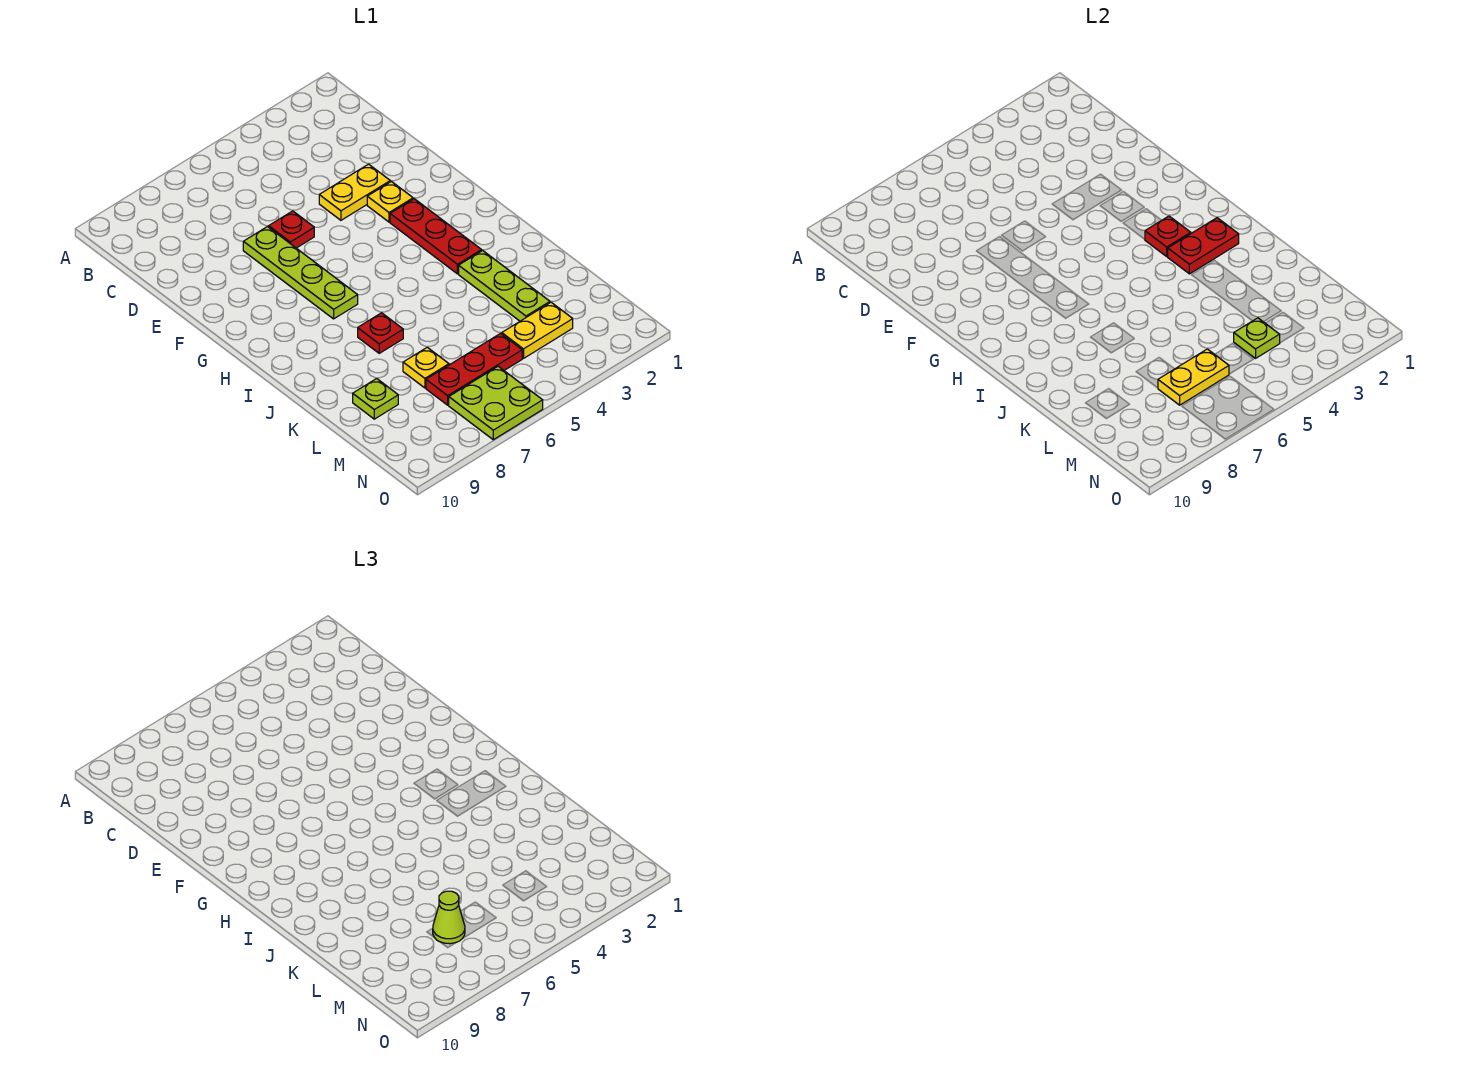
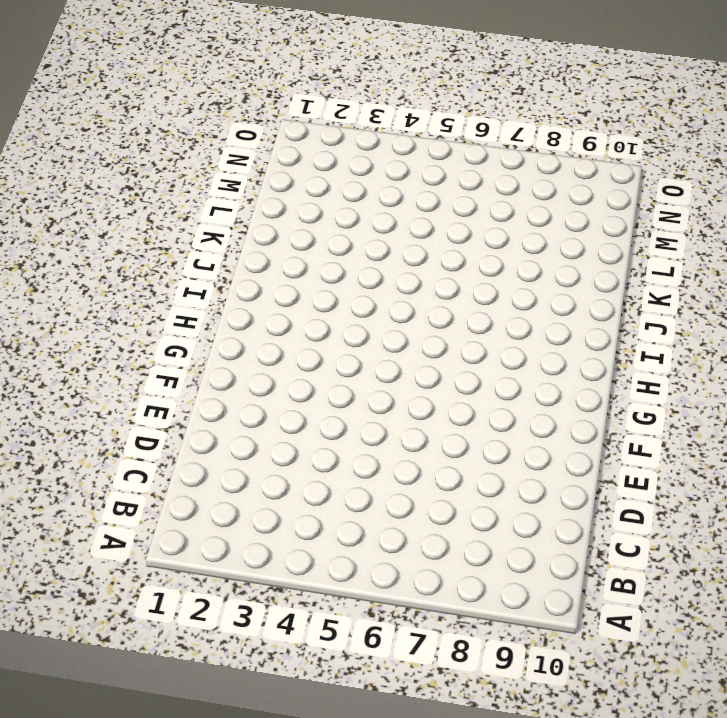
none -> yellow plate E3:E4 level 1
none -> red plate E6 level 1
none -> lime plate E7:H7 level 1

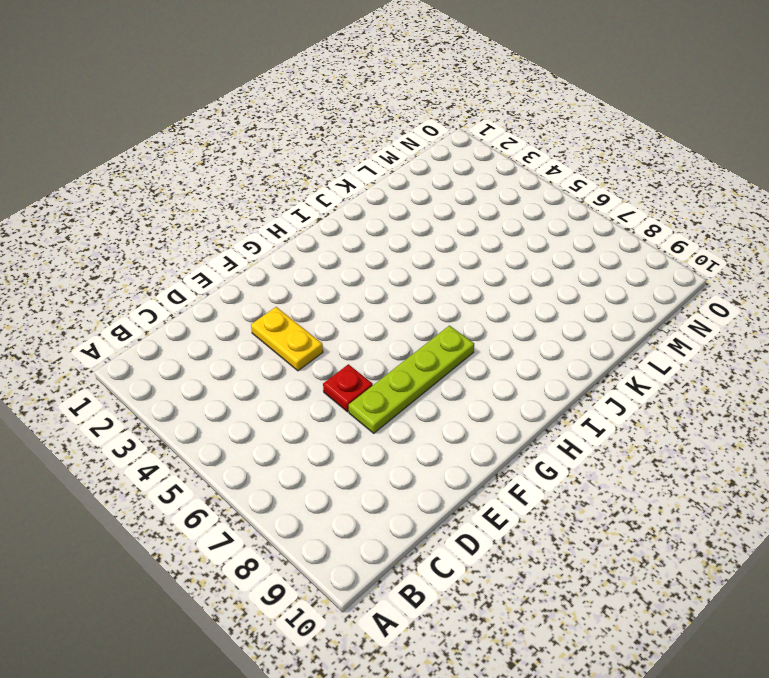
none -> yellow plate F3 level 1
none -> red plate G3:I3 level 1
none -> lime plate J3:L3 level 1

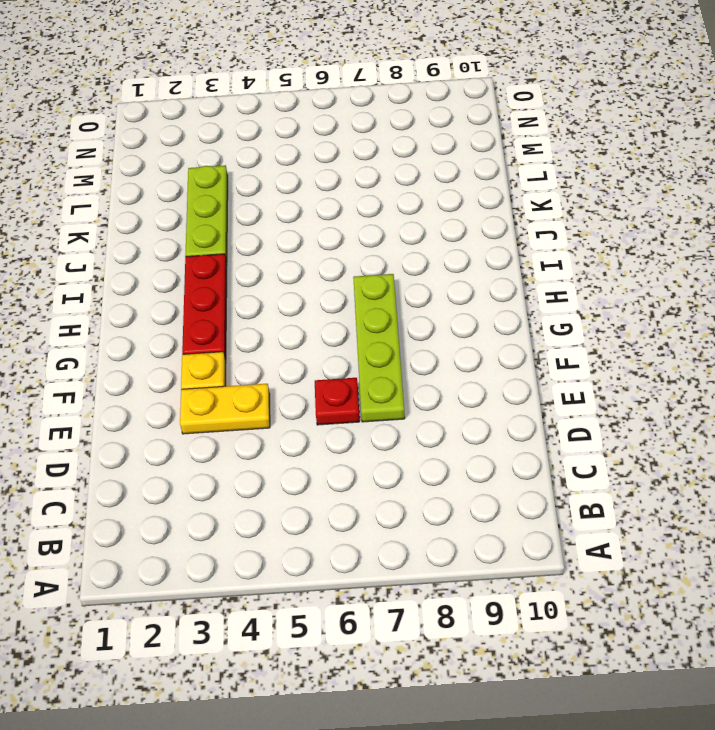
none -> red plate J7 level 1
none -> yellow plate L7 level 1
none -> lime plate L9 level 1

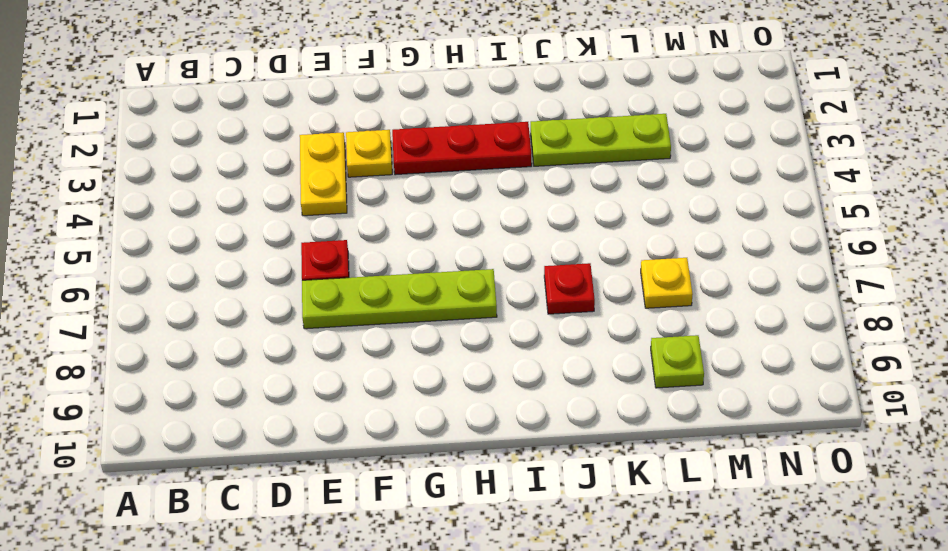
none -> yellow plate M3:M4 level 1
none -> red plate M5:M7 level 1
none -> lime plate N6:O7 level 1

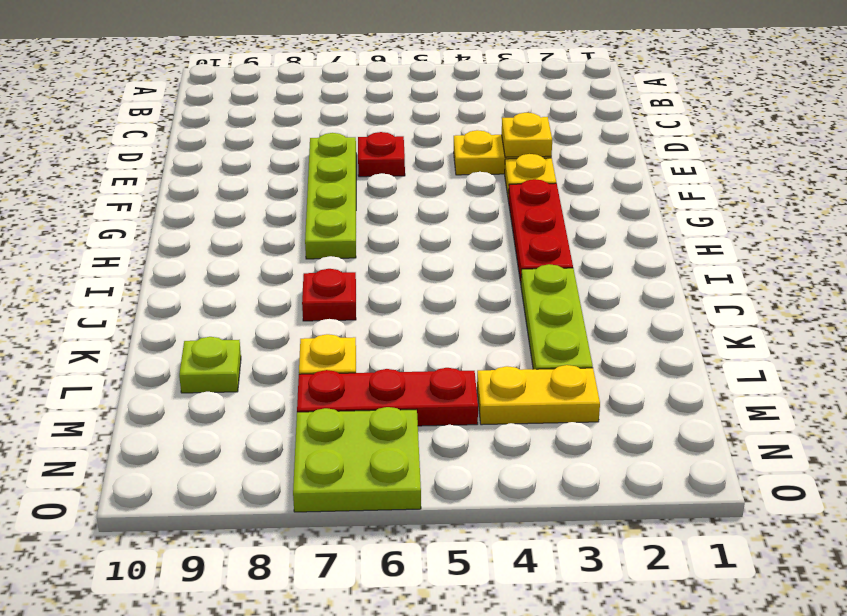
yellow plate E3 level 2 -> none
none -> red plate H3 level 2
none -> red plate I2:I3 level 2
none -> lime plate M4 level 2

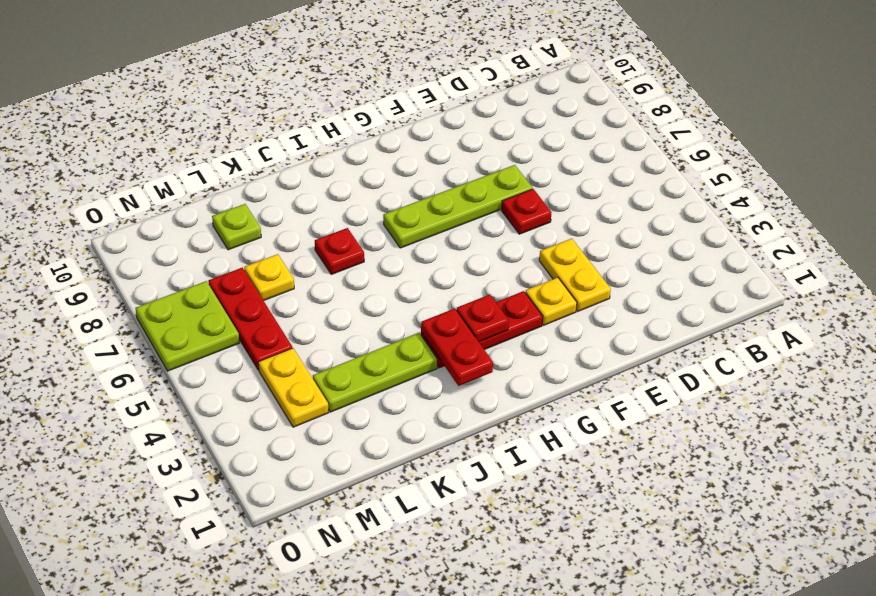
none -> lime plate M4 level 2
none -> yellow plate M6:M7 level 2
none -> lime cone M7 level 3

